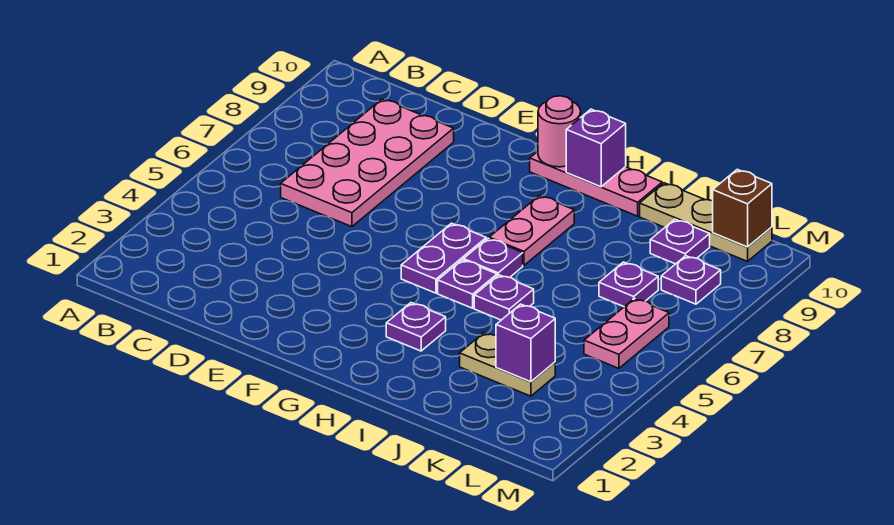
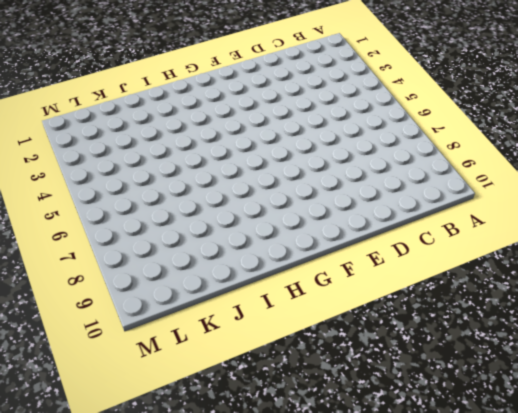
none -> pink plate C6:D9 level 1
none -> purple plate G5:G6 level 1
none -> pink plate G10:I10 level 1

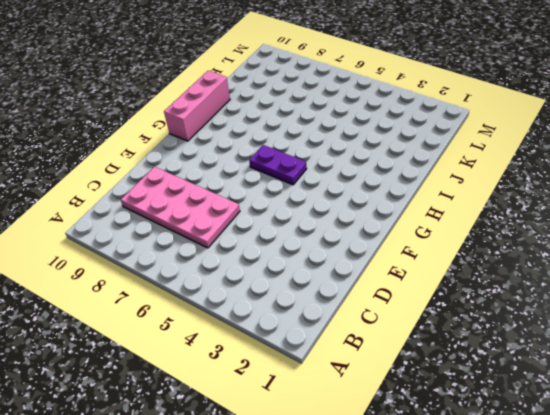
pink brick G10:I10 level 1 -> pink plate G10:I10 level 1
none -> purple plate H3 level 1
none -> purple plate H5 level 1
none -> purple plate H6 level 1

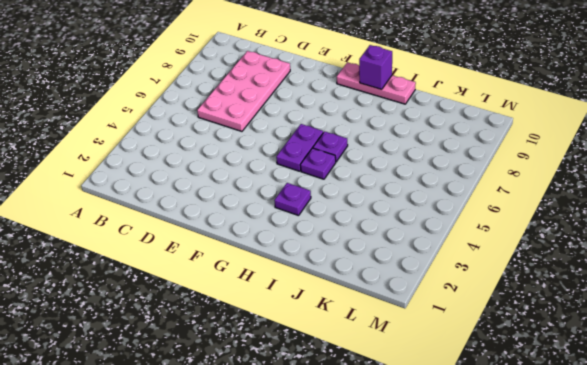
none -> pink plate H7:H8 level 1
none -> purple plate I5 level 1
none -> tan plate J3:K3 level 1

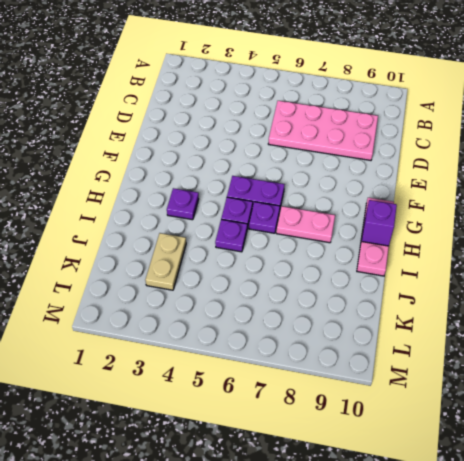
none -> tan plate J10:L10 level 1
none -> purple plate K7 level 1
none -> purple plate K9 level 1

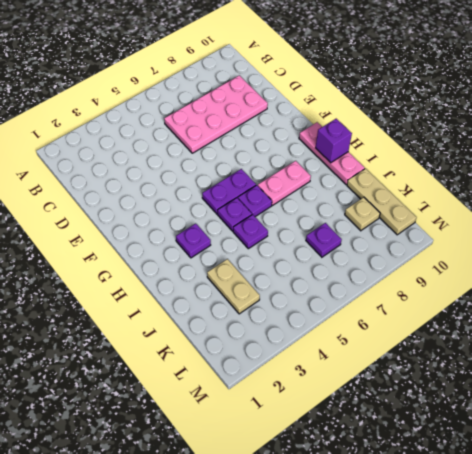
tan plate K9 level 1 -> purple plate K9 level 1
none -> pink plate L5:L6 level 1
none -> purple plate L8 level 1
none -> pink round brick G10 level 2

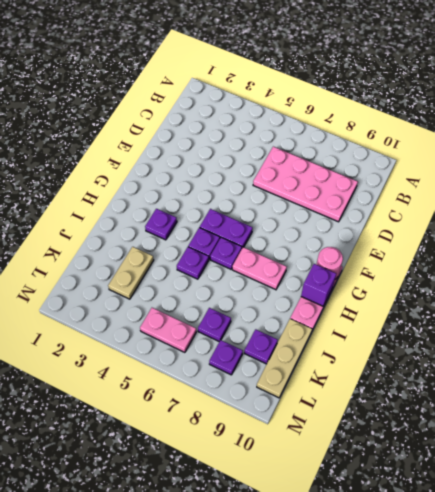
none -> purple brick K3 level 2
none -> brown brick L10 level 2

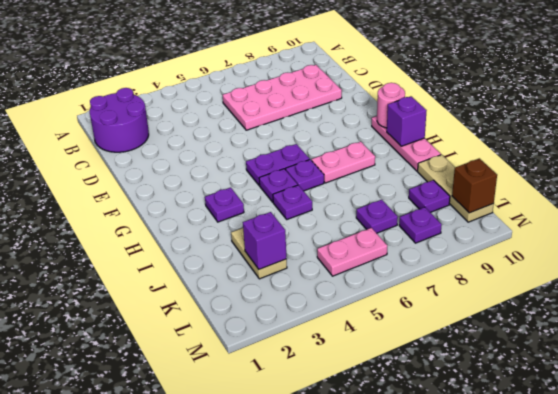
purple round brick B1:C2 level 1 -> none

